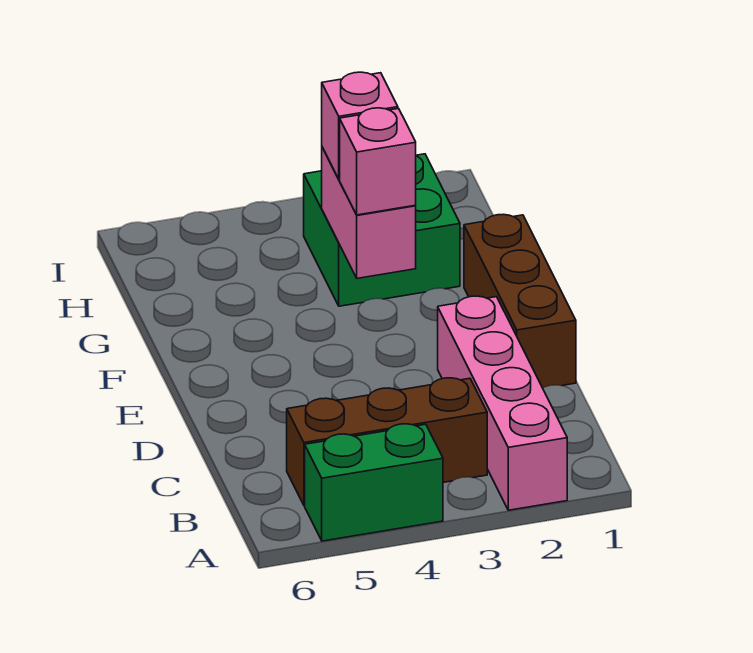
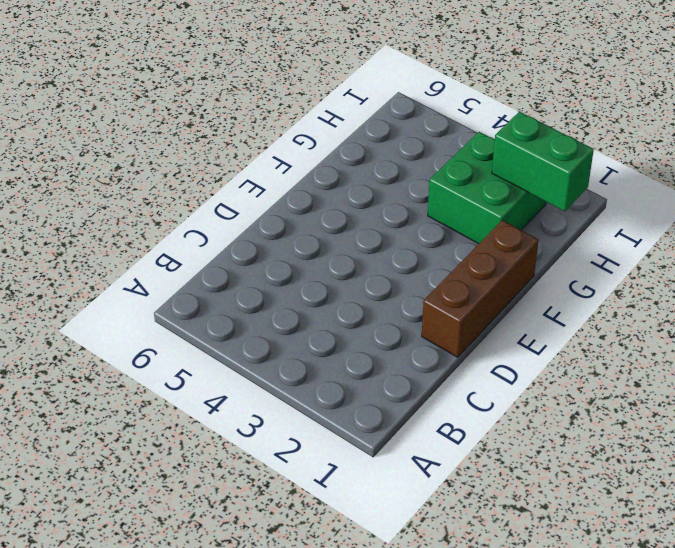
green brick H1:H2 level 2 -> green brick A4:A5 level 1
none -> pink brick A2:D2 level 1
none -> brown brick B3:B5 level 1

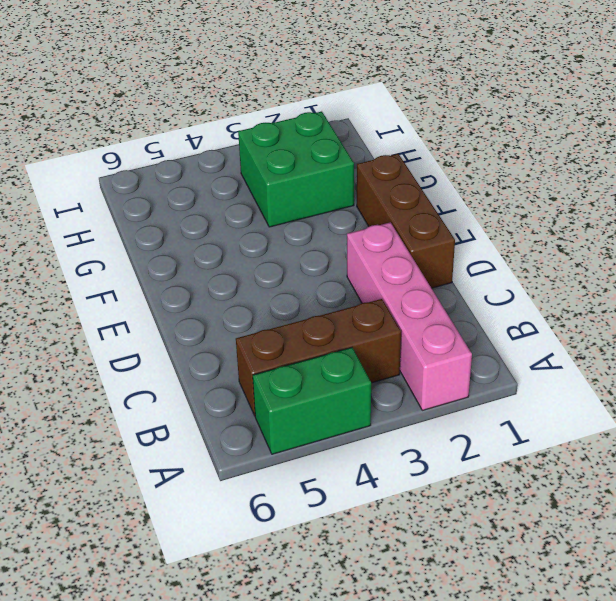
none -> pink brick F3:G3 level 2
none -> pink brick F3 level 3

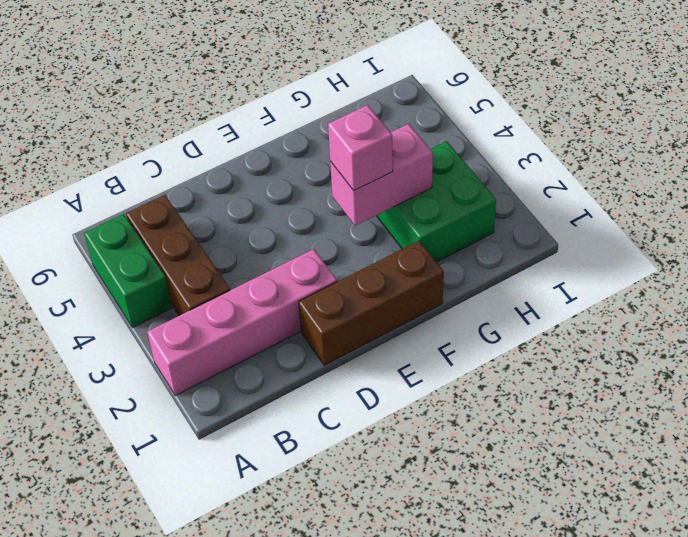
none -> pink brick G3 level 3

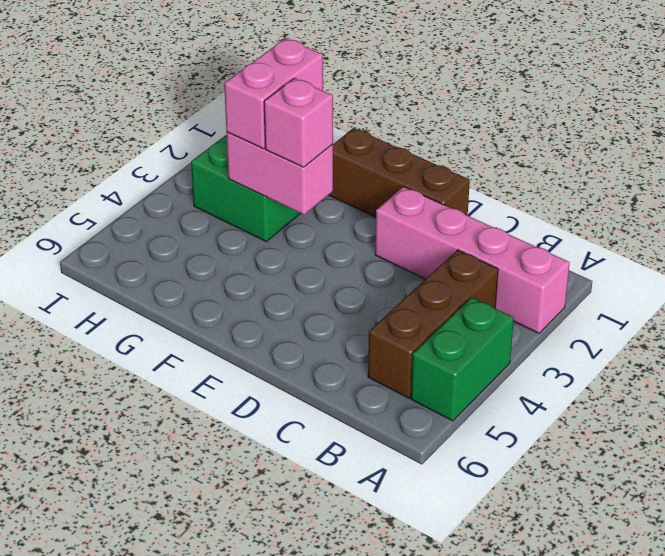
pink brick G2:G3 level 3 -> pink brick G3 level 3

